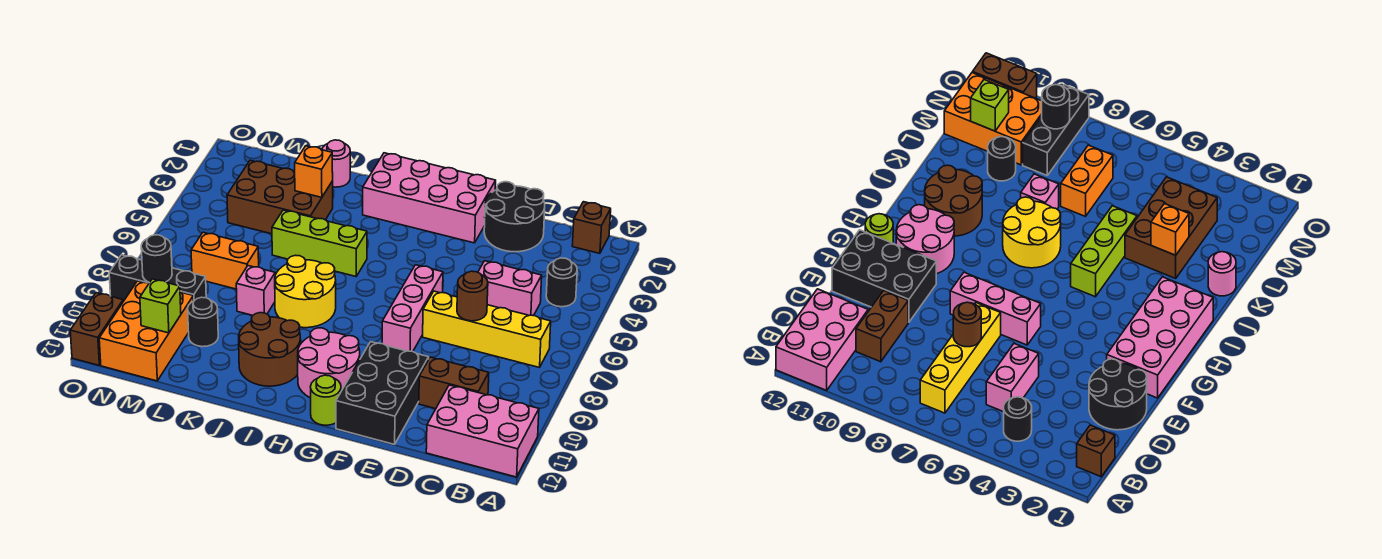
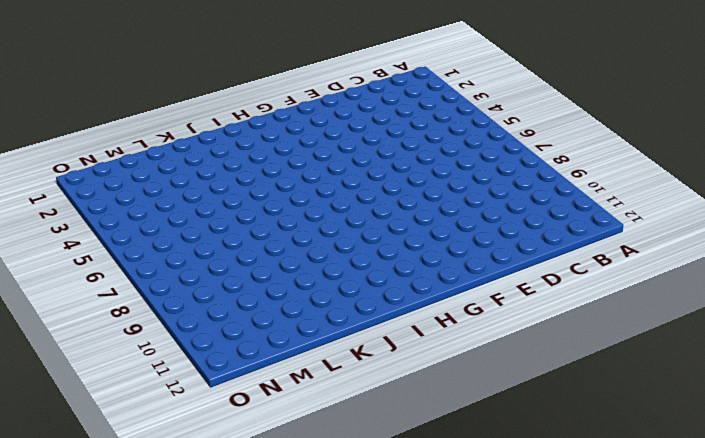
none -> pink brick A11:C12 level 1
none -> brown brick B1 level 1
none -> black round brick B4 level 1

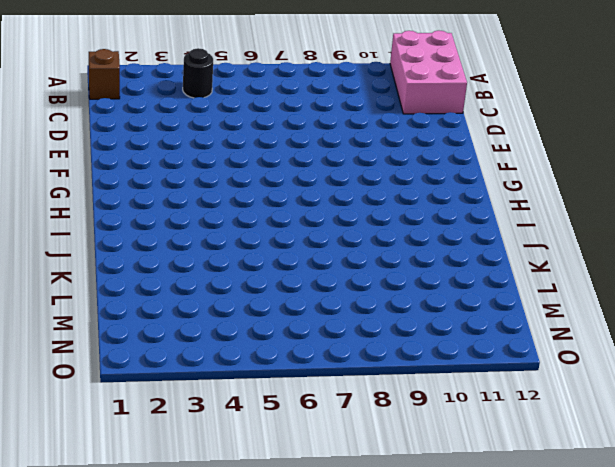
none -> yellow brick B7:E7 level 1
none -> pink brick C5:D5 level 1
none -> brown brick C10:D10 level 1

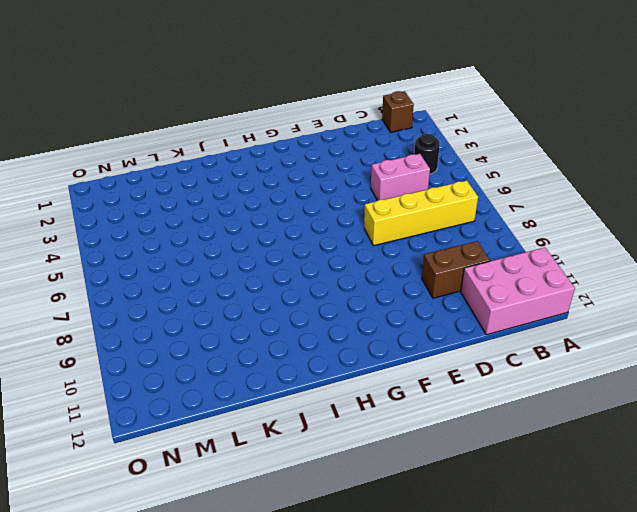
none -> black round brick D1:E2 level 1
none -> black brick E10:F12 level 1
none -> pink brick F1:I2 level 1

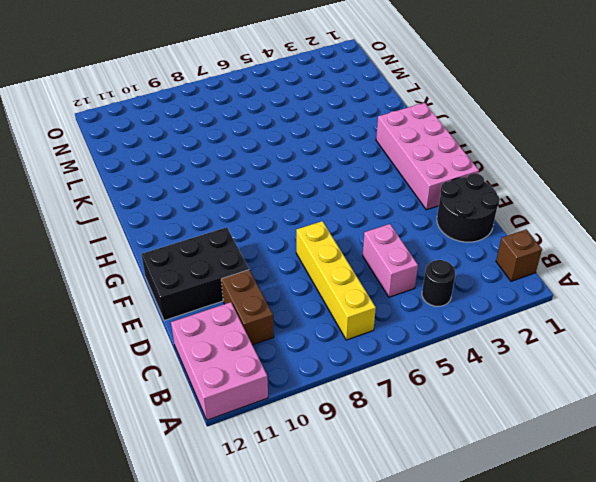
none -> pink brick F6:F8 level 1
none -> pink round brick G10:H11 level 1
none -> lime round brick G12 level 1

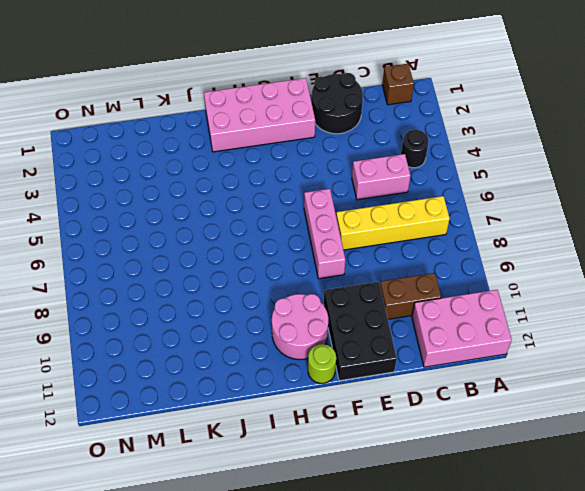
none -> lime brick I5:K5 level 1
none -> yellow round brick I7:J8 level 1
none -> brown round brick I10:J11 level 1

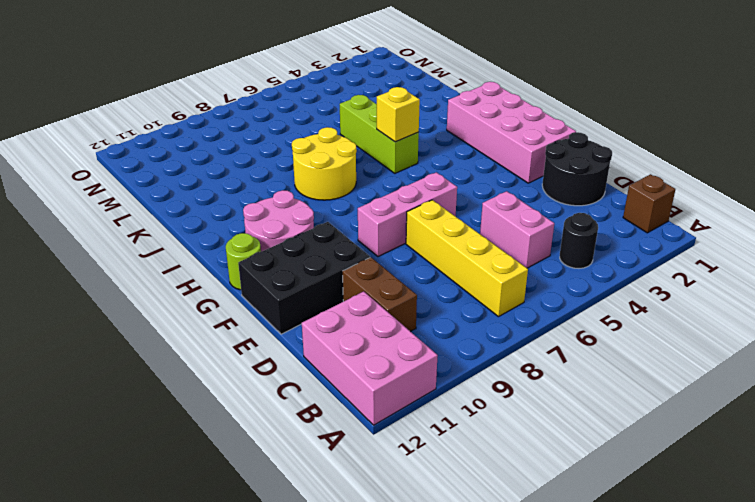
yellow brick I5 level 2 -> none
none -> brown round brick I10:J11 level 1
none -> pink round brick K1 level 1
none -> brown brick K3:M4 level 1

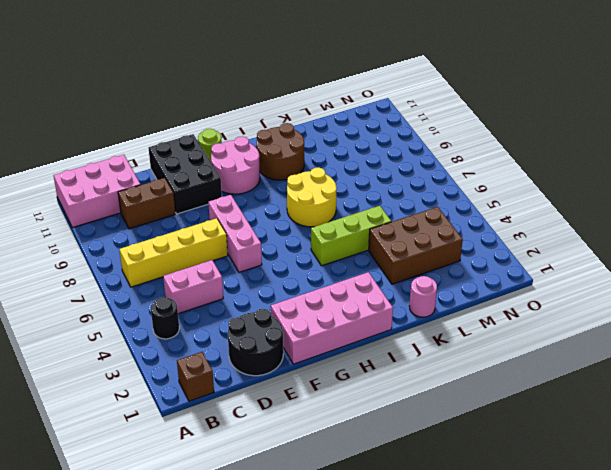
none -> pink brick K8 level 1
none -> orange brick L7:M7 level 1
none -> black round brick L10 level 1

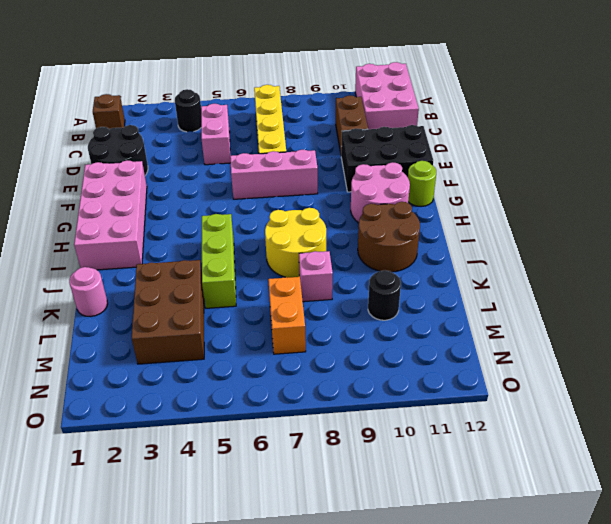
none -> black brick M9:O9 level 1
none -> orange brick M10:N12 level 1
none -> brown brick O11:O12 level 1

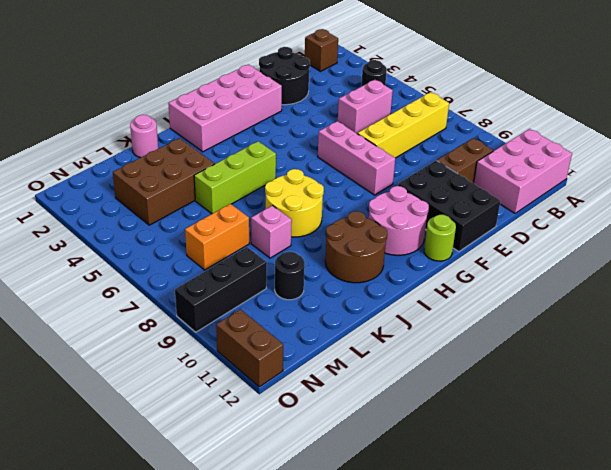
none -> orange brick M10:N12 level 1
none -> brown round brick D7 level 2
none -> orange brick K3 level 2

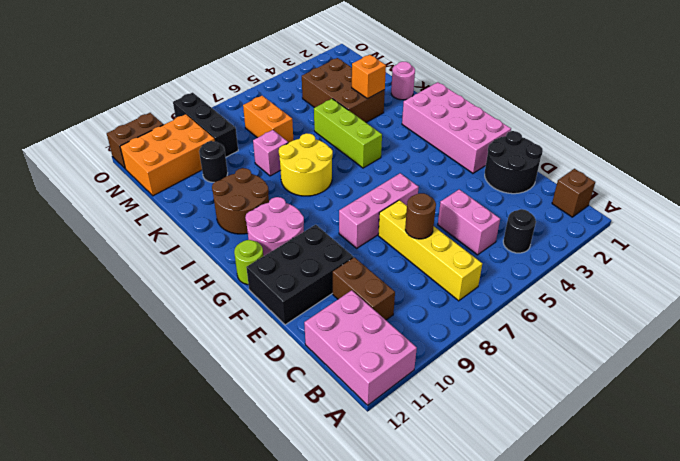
none -> lime brick M11 level 2
none -> black round brick N9 level 2

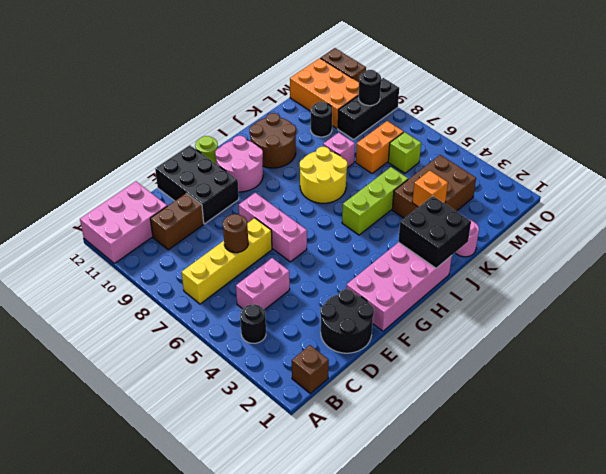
black brick I1:J2 level 2 -> none
lime brick M6 level 1 -> lime brick M11 level 2

